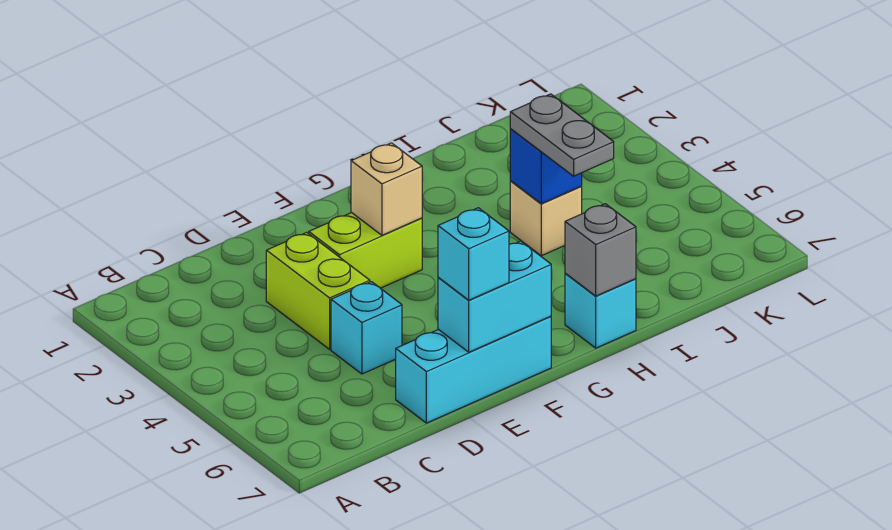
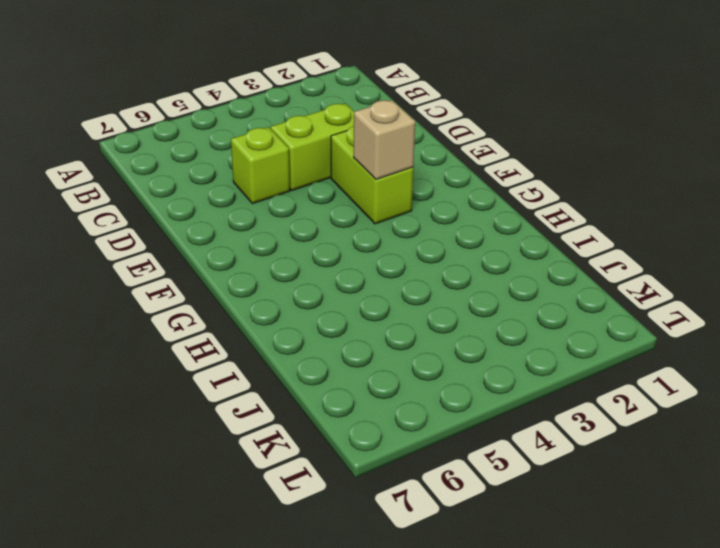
lime brick D5 level 1 -> cyan brick D5 level 1
none -> cyan brick D7:F7 level 1
none -> cyan brick H7 level 1
none -> tan brick I4 level 1

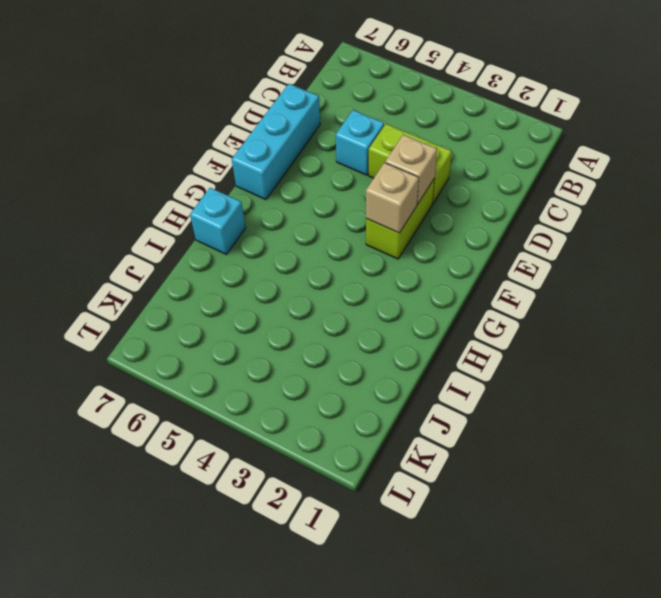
tan brick E3 level 2 -> tan brick I4 level 1
none -> cyan brick E7:F7 level 2
none -> grey brick H7 level 2
none -> blue brick I4 level 2

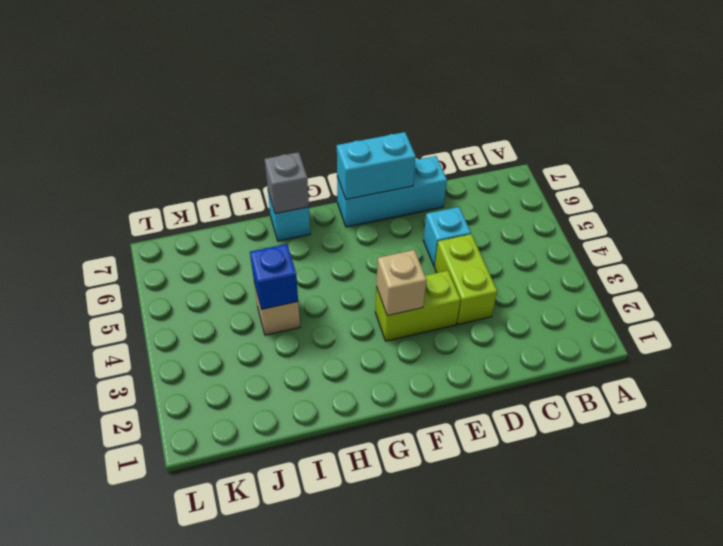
none -> cyan brick E7 level 3
none -> grey plate I4:I5 level 3

